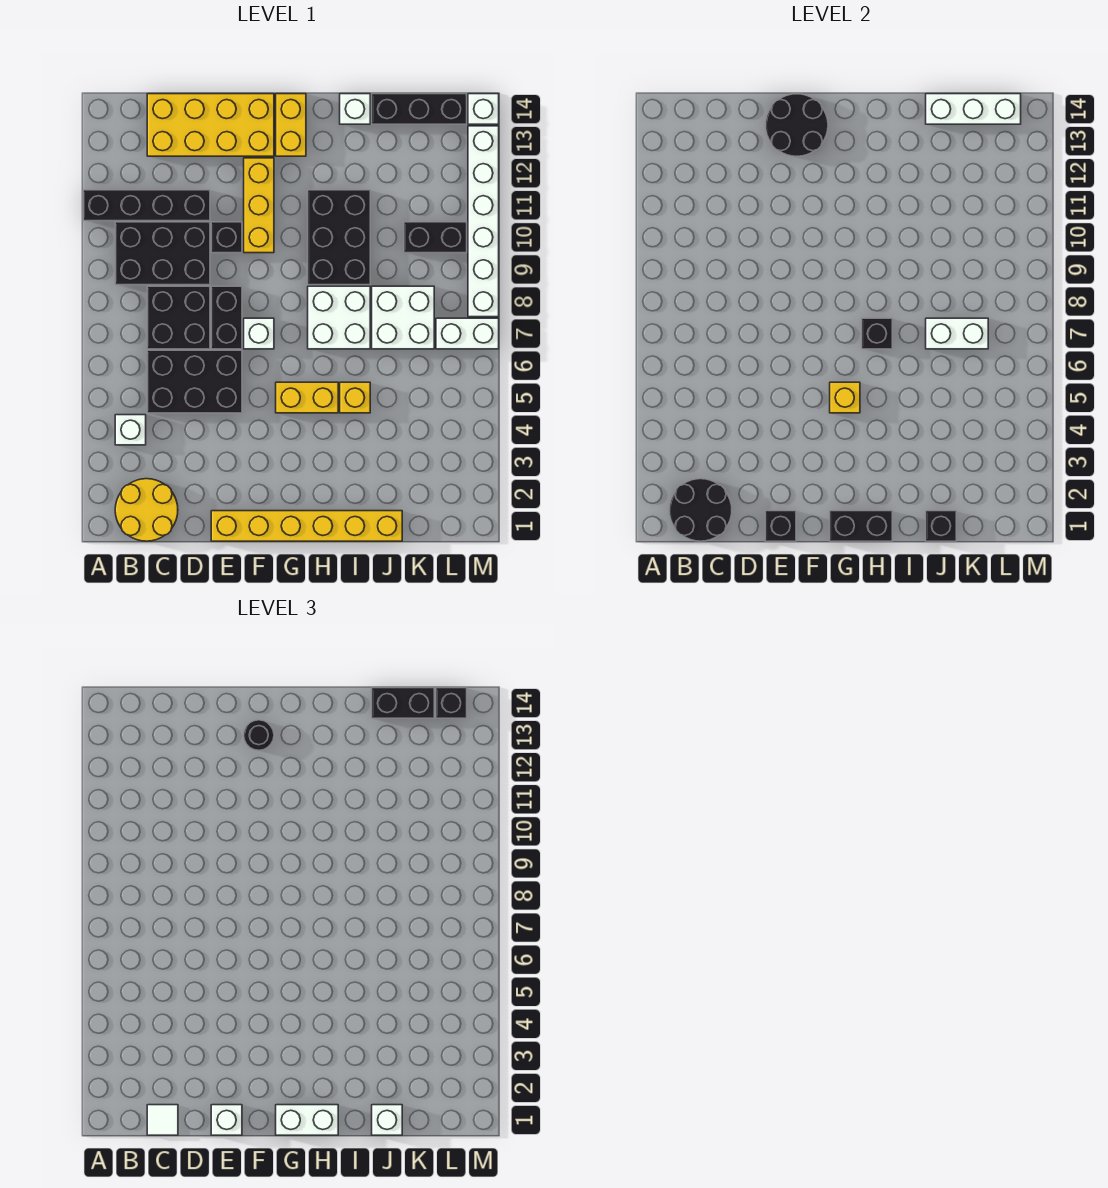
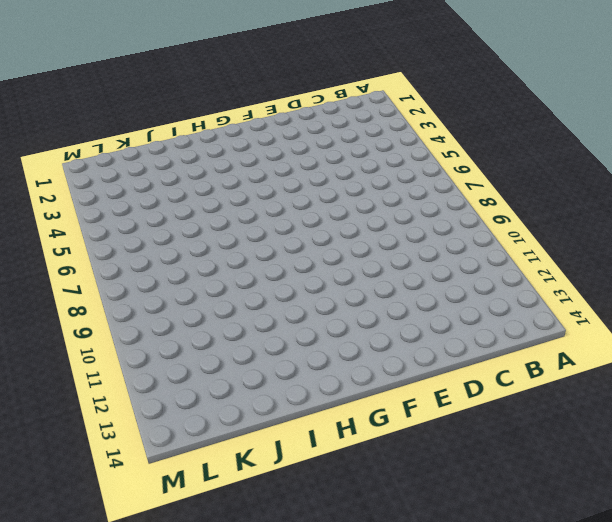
none -> black brick A11:D11 level 1
none -> yellow round brick B1:C2 level 1
none -> white brick B4 level 1
none -> black brick B9:D10 level 1

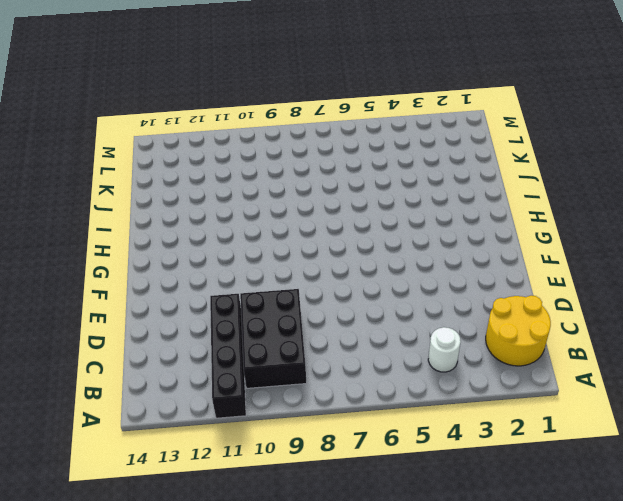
white round brick B4 level 1 -> white brick B4 level 1
none -> black brick C5:E6 level 1
none -> black brick C7:D8 level 1
none -> yellow brick C13:F14 level 1
none -> yellow brick E1:J1 level 1

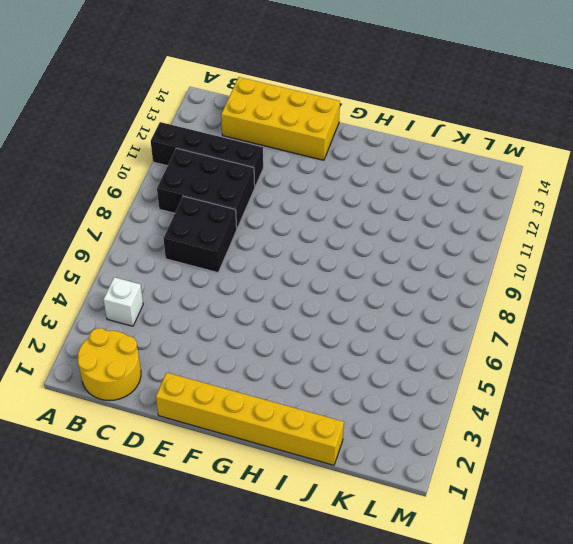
none -> black brick C5:E6 level 1
none -> black brick E7:E8 level 1
none -> black brick E10 level 1
none -> white brick F7 level 1

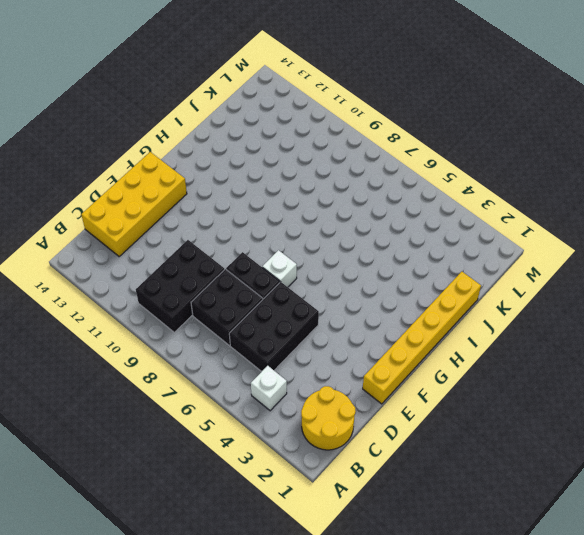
none -> black brick A11:D11 level 1
none -> black brick E10 level 1
none -> yellow brick F10:F12 level 1
none -> yellow brick G5:H5 level 1

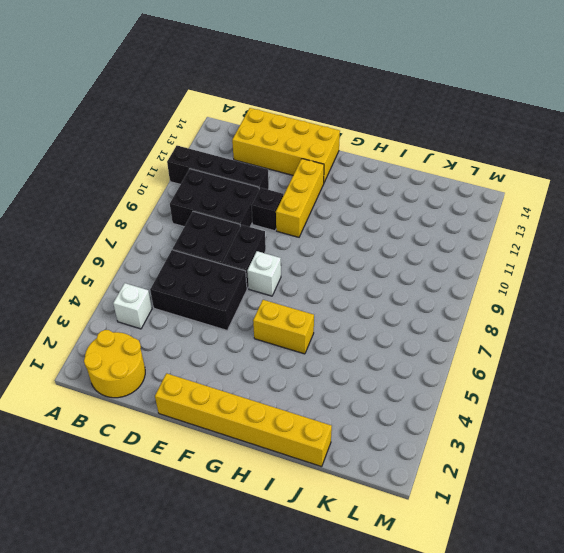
none -> yellow brick G13:G14 level 1
none -> white brick H7:I8 level 1
none -> black brick H9:I11 level 1
none -> yellow brick I5 level 1

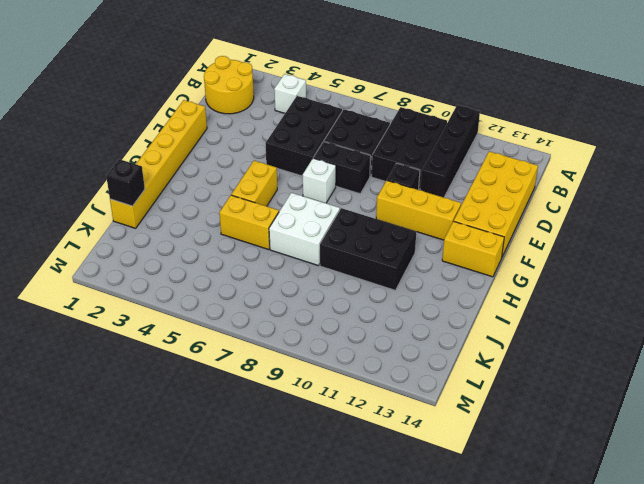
yellow brick I5:I6 level 1 -> yellow brick I5 level 1
none -> white brick I14 level 1
none -> white brick J7:K8 level 1
none -> black brick J14:L14 level 1
none -> black brick K10:L10 level 1

